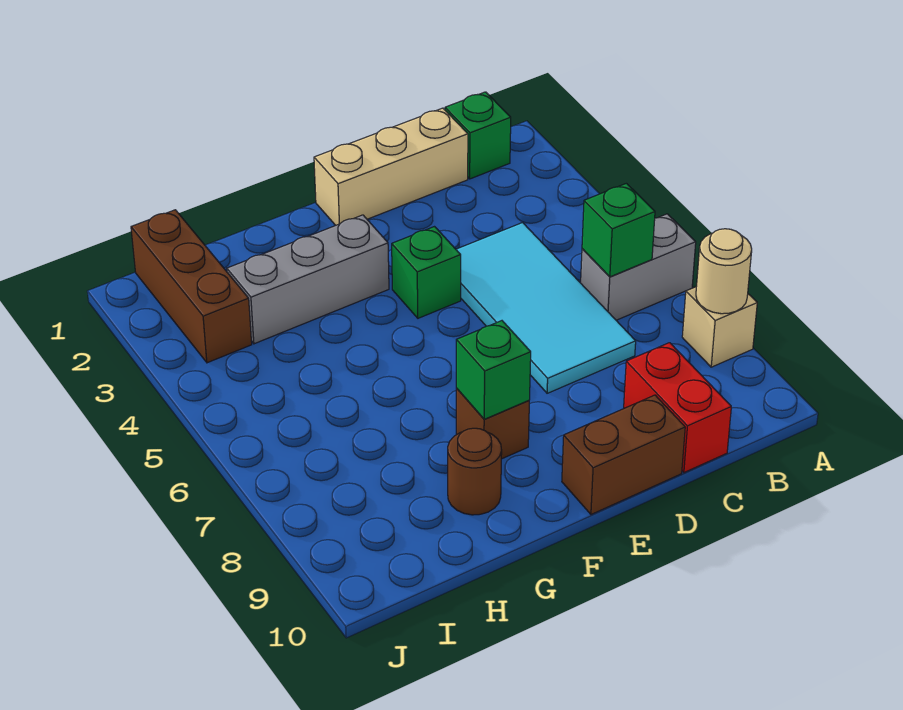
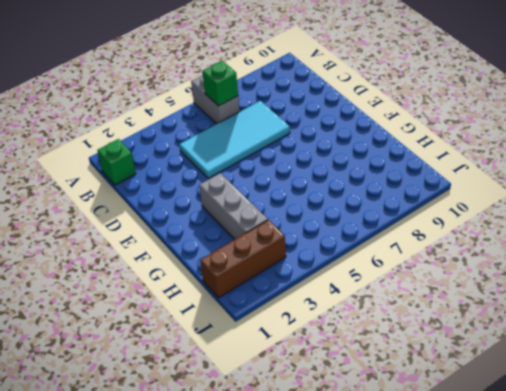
none -> tan brick A8 level 1
none -> tan brick C1:E1 level 1
none -> red brick C9:C10 level 1

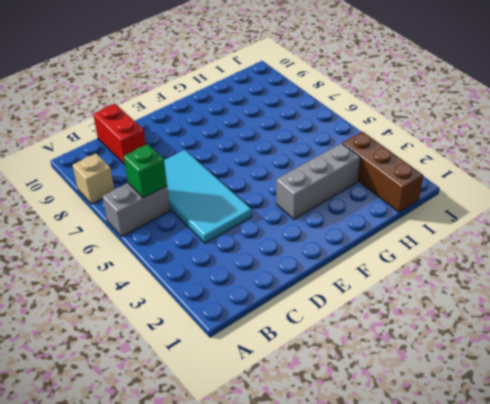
none -> green brick B1 level 1
none -> tan brick C1:E1 level 1
none -> brown brick D10:E10 level 1

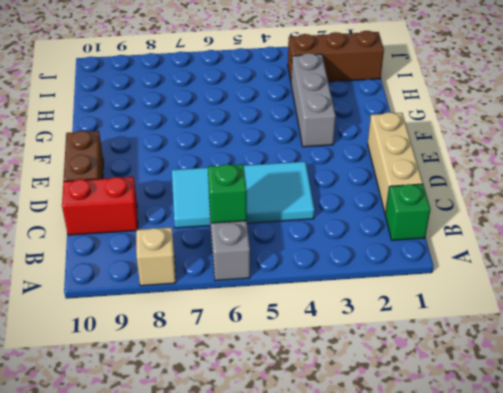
none -> green brick E4 level 1
none -> brown brick F8 level 1
none -> brown round brick G9 level 1

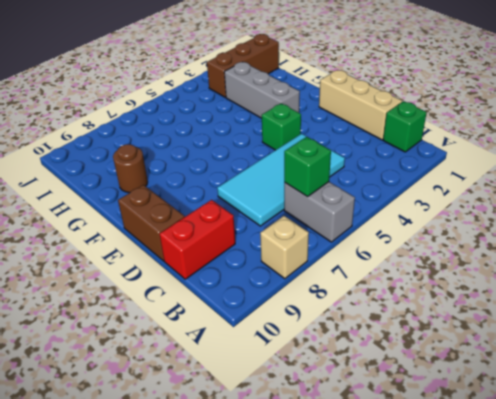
none -> brown brick F8 level 1
none -> tan round brick A8 level 2
none -> green brick F8 level 2

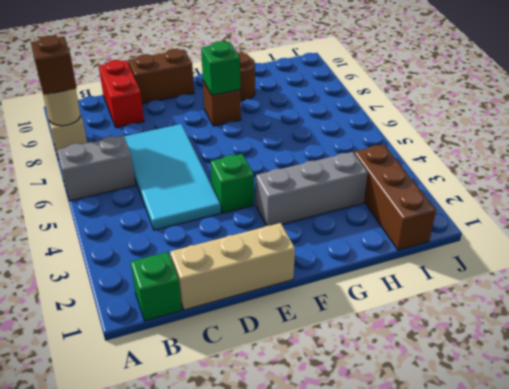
brown brick A8 level 3 -> none
none -> green brick B6 level 2

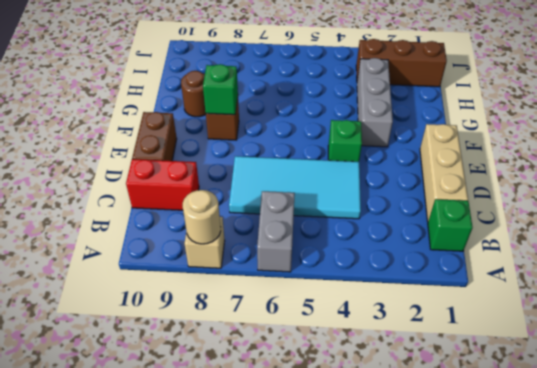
none -> green brick B6 level 2

